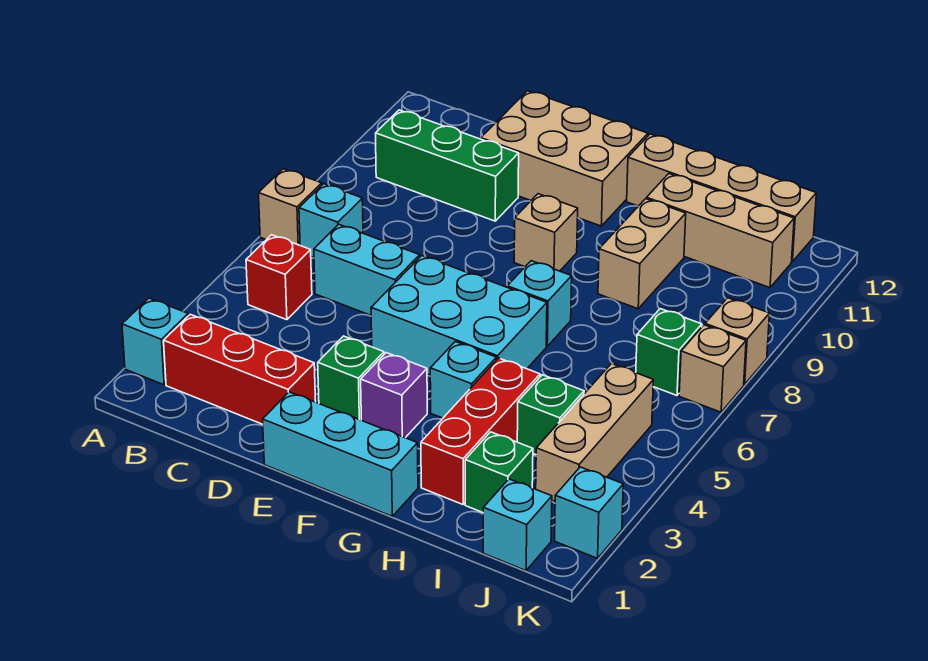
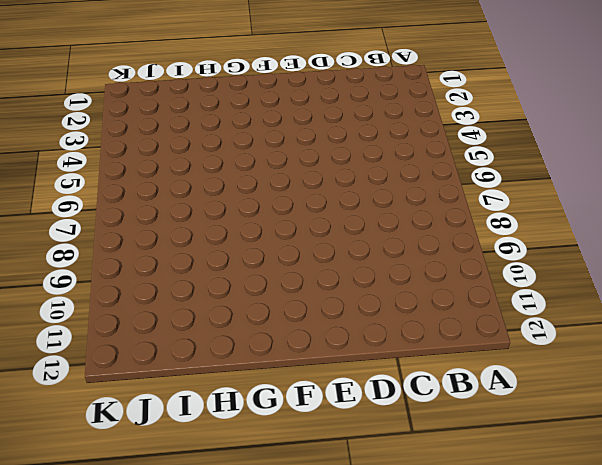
none -> cyan brick A2 level 1
none -> tan brick A7 level 1
none -> red brick B2:D2 level 1

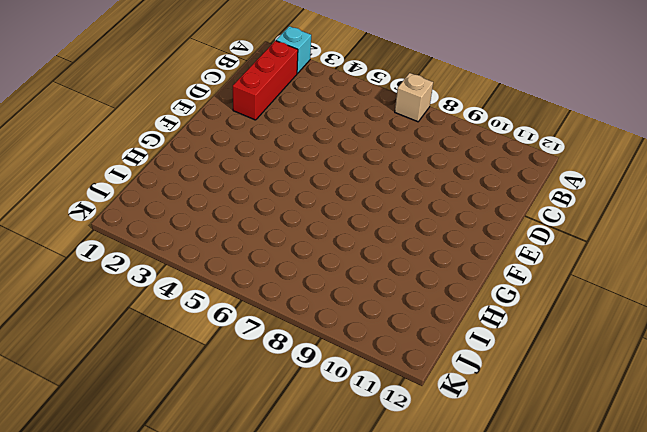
none -> red brick B5 level 1
none -> cyan brick B7 level 1
none -> green brick B10:D10 level 1

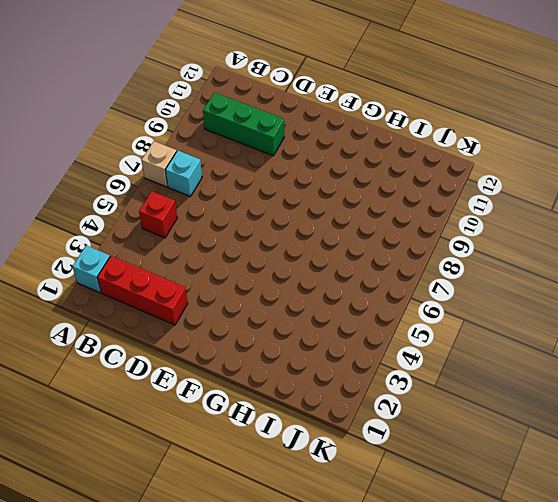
none -> cyan brick C6:D6 level 1
none -> tan brick D11:F12 level 1
none -> cyan brick E1:G1 level 1

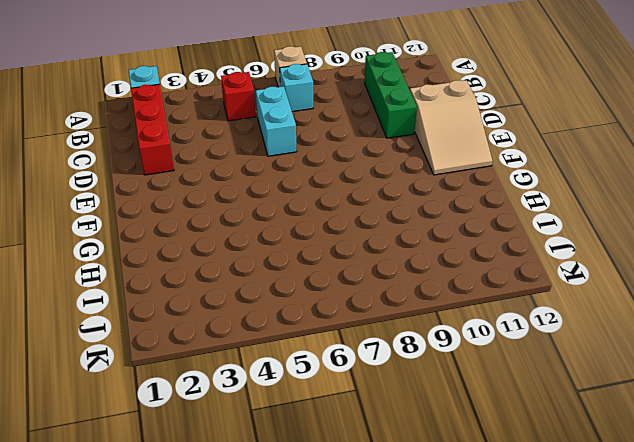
tan slope D11:F12 level 1 top D -> tan brick D11:F12 level 1
none -> cyan brick E1:G1 level 1
none -> green brick E3 level 1
none -> cyan brick E5:G6 level 1

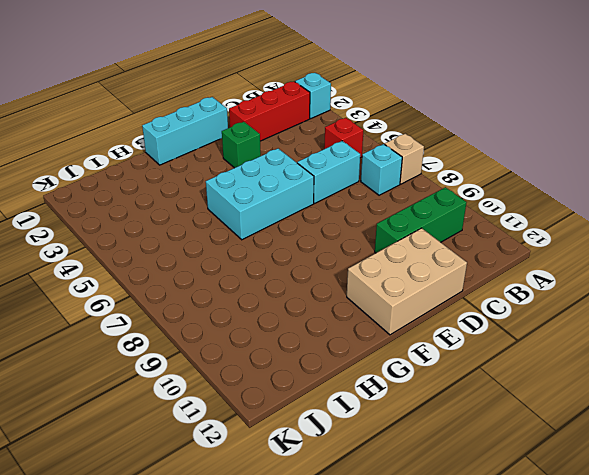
none -> purple brick F3 level 1
none -> tan brick F9 level 1
none -> cyan brick G4 level 1

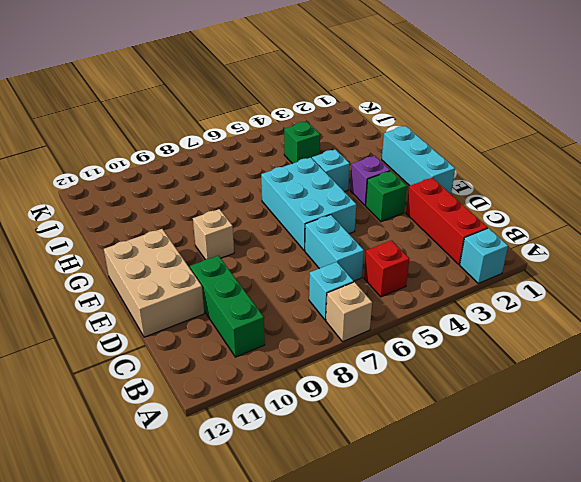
none -> cyan brick G7 level 1
none -> tan brick G12:J12 level 1
none -> red brick H2:H4 level 1

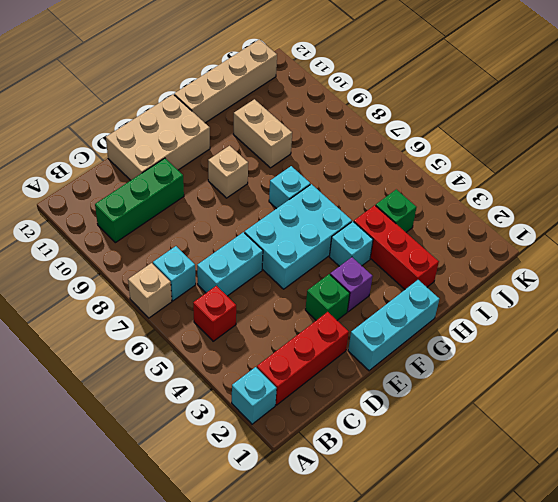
none -> tan brick H11:J11 level 1
none -> green brick I2 level 1
none -> cyan brick J1 level 1

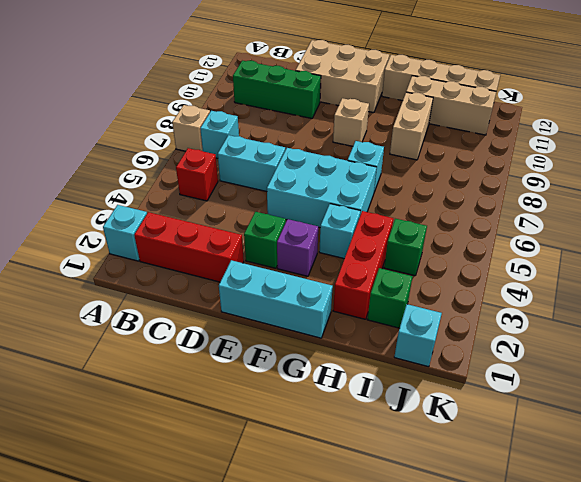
none -> tan brick J3:J5 level 1
none -> green brick J7 level 1
none -> cyan brick K2 level 1

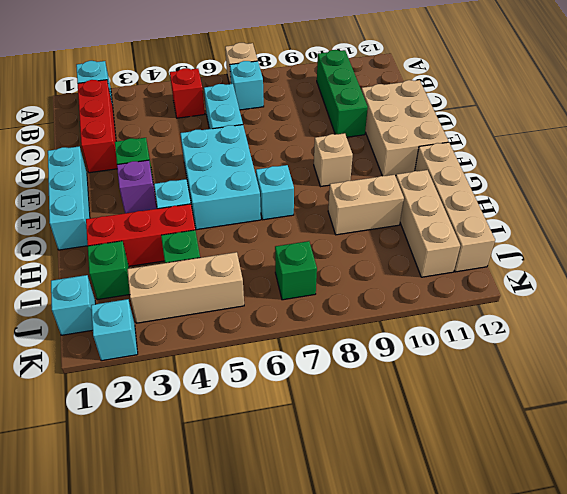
none -> tan brick K7 level 1
none -> tan brick K8 level 1

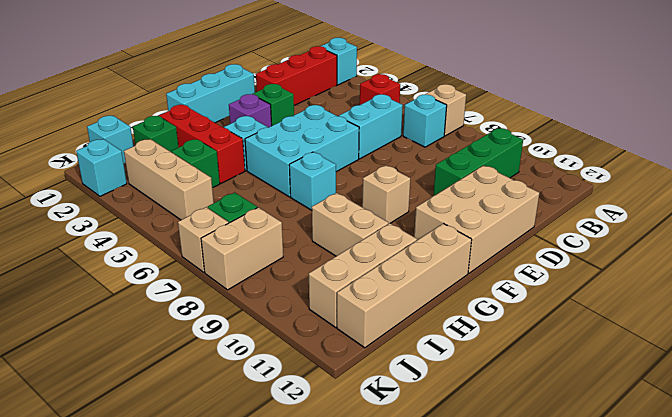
tan brick J8:K8 level 1 -> tan brick K8 level 1

